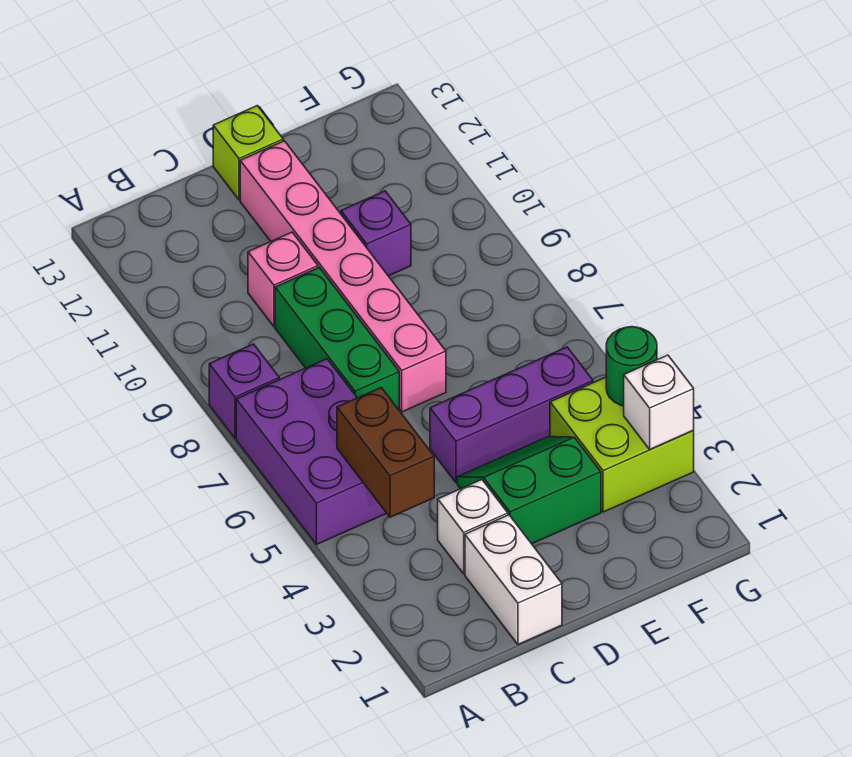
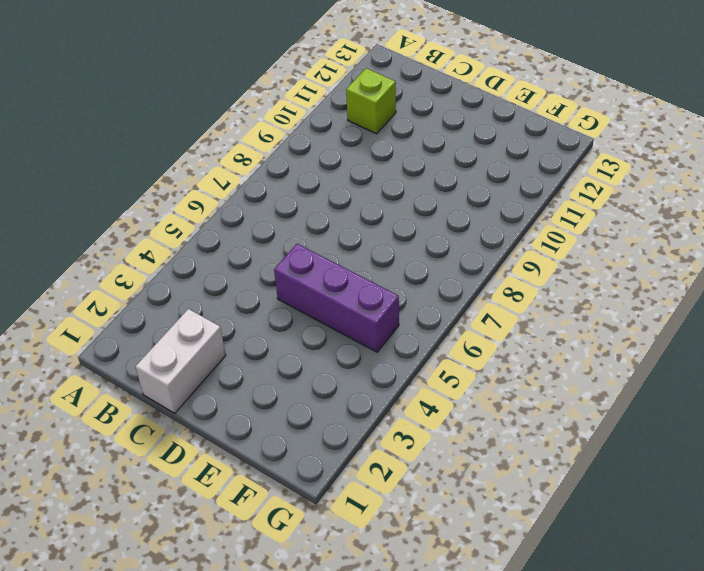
lime brick B11 level 1 -> lime brick D13 level 1
none -> purple brick A5:B7 level 1
none -> purple brick A8 level 1
none -> white brick C3 level 1

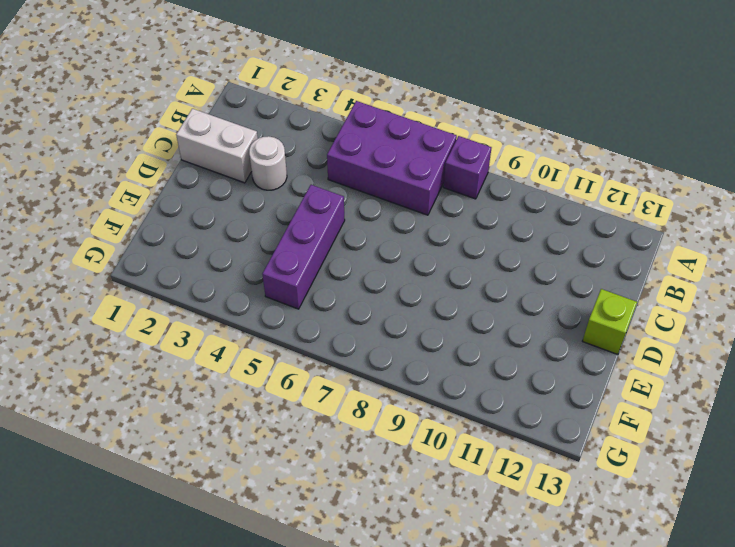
white round brick C3 level 1 -> white brick C3 level 1
none -> green brick C7:C9 level 1
none -> pink brick C10 level 1
none -> green slope D3:E4 level 1 top 3

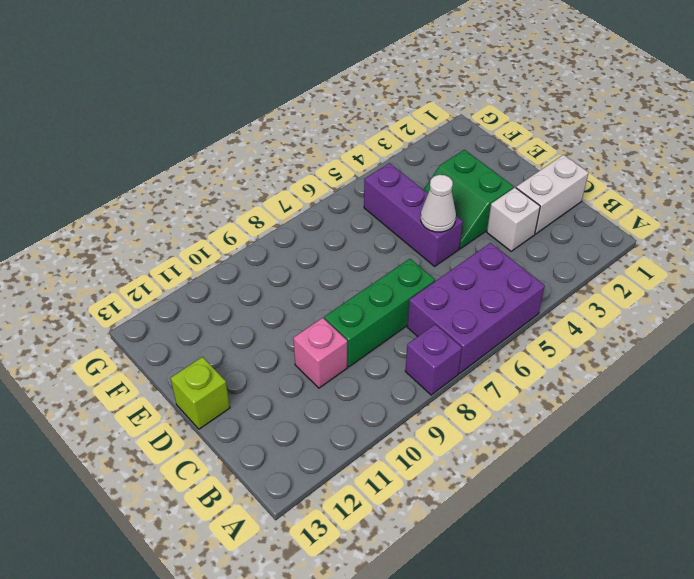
white cone D5 level 2 -> none
none -> pink brick D7:D12 level 1
none -> purple brick E10 level 1
none -> lime brick F3:G4 level 1

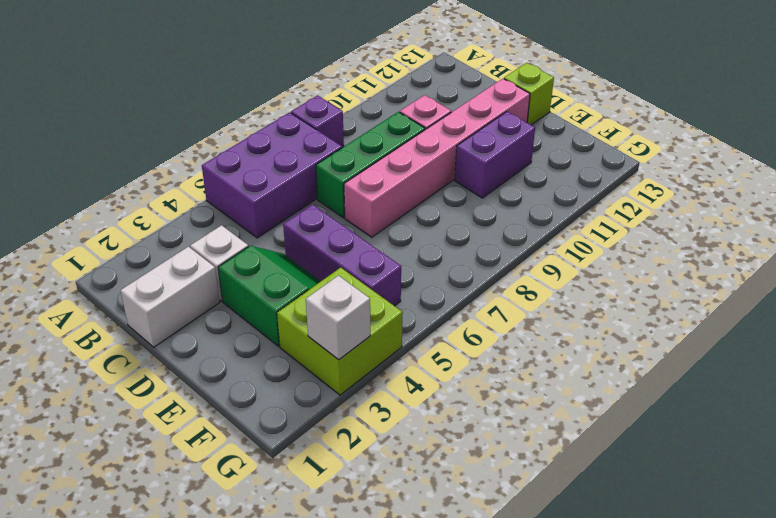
purple brick E10:E11 level 1 -> purple brick E10 level 1
none -> brown brick B4:B5 level 2
none -> green round brick G4 level 2

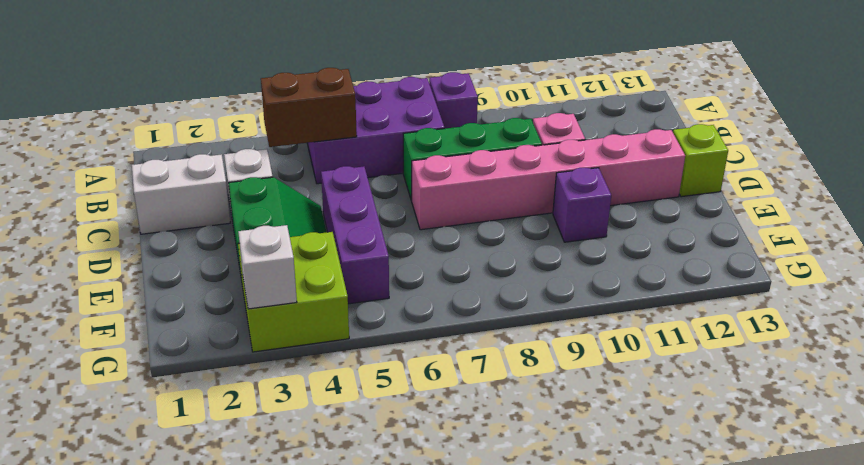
none -> green round brick G4 level 2

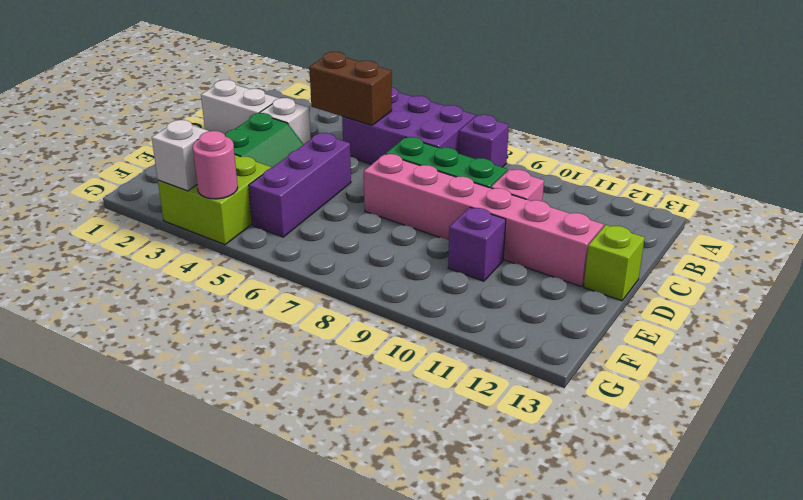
pink round brick G4 level 2 -> green round brick G4 level 2

